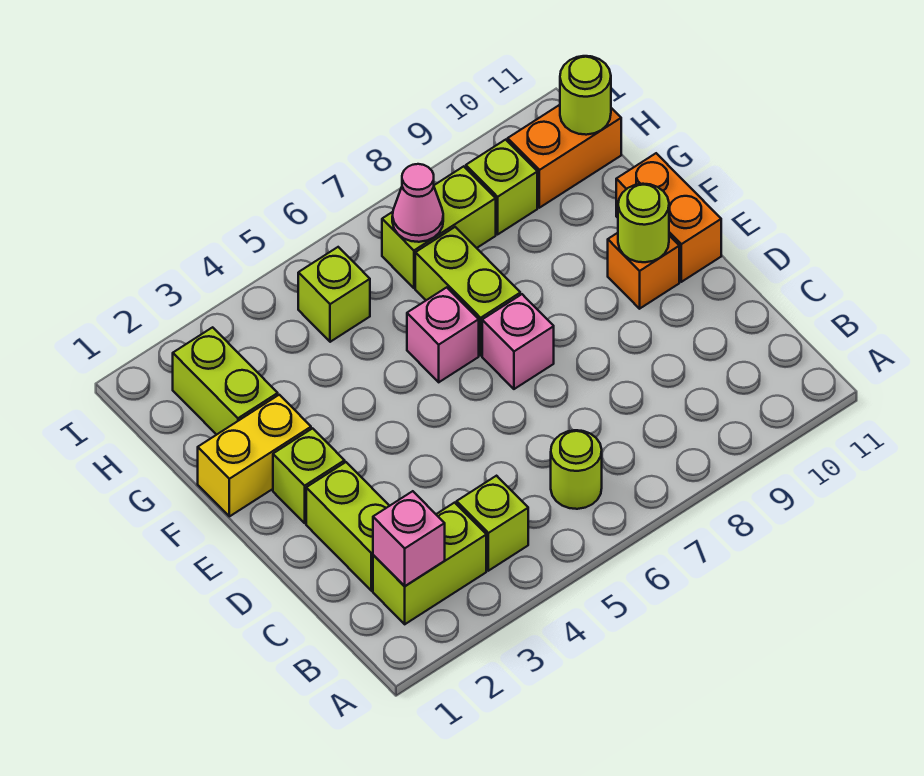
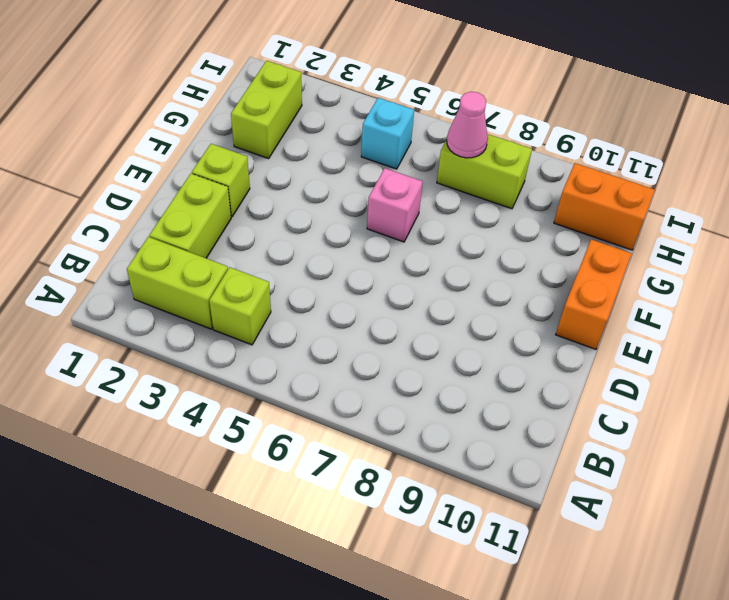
cyan brick H5 level 1 -> lime brick H5 level 1
none -> lime round brick B6 level 1
none -> pink brick E7 level 1
none -> orange brick E10 level 1

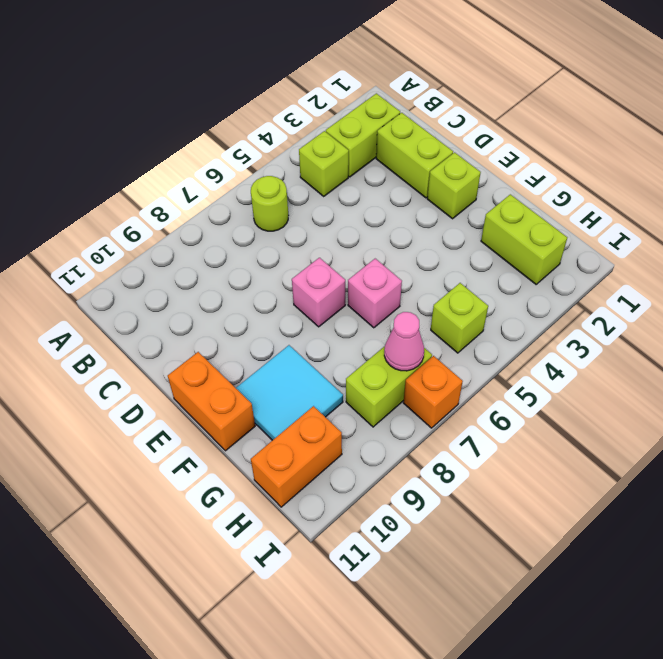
cyan tile F9:G10 level 1 -> none
orange brick I7 level 1 -> orange brick E10 level 1
none -> yellow brick F1:F2 level 1
none -> lime brick F7:G7 level 1
none -> lime brick H9 level 1

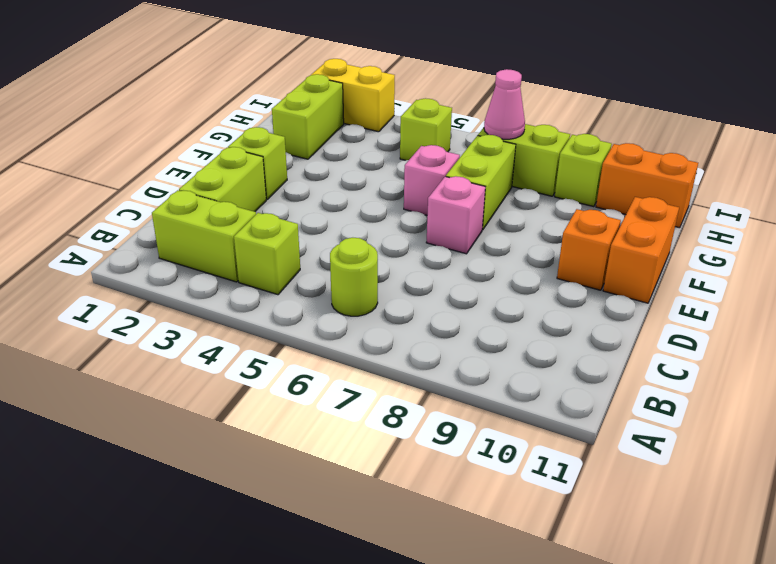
yellow brick I2:I3 level 1 -> yellow brick F1:F2 level 1
none -> pink brick B2 level 2
none -> lime round brick E10 level 2
none -> lime round brick H11 level 2

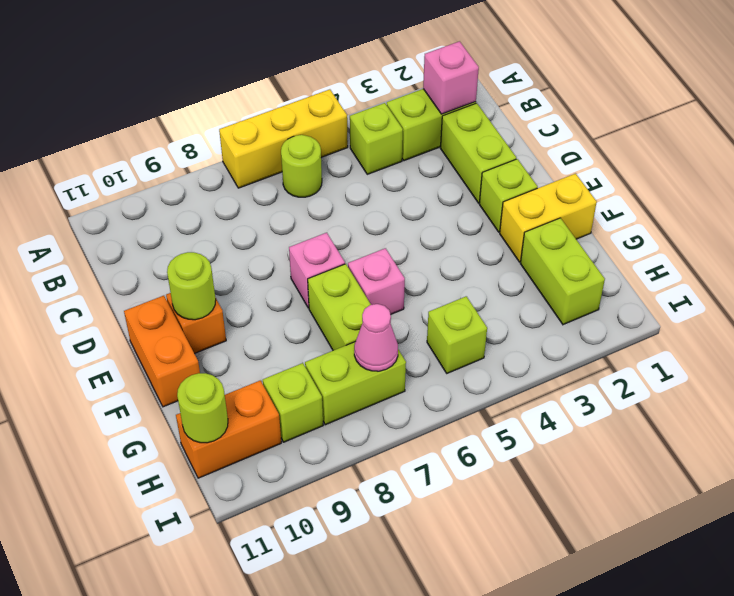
yellow brick A5:A7 level 1 -> none

